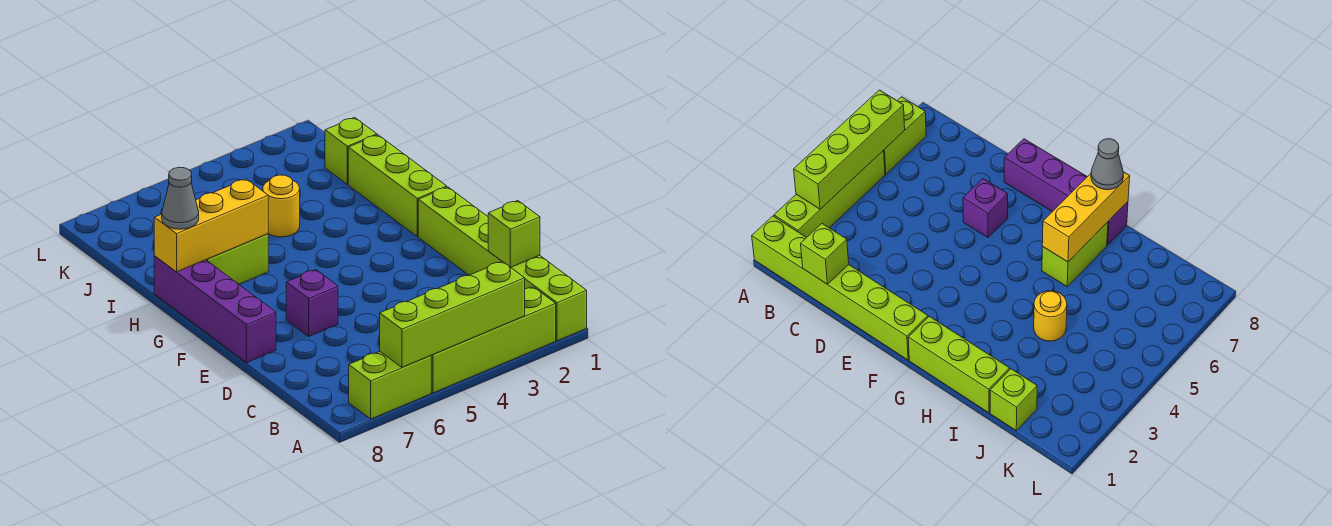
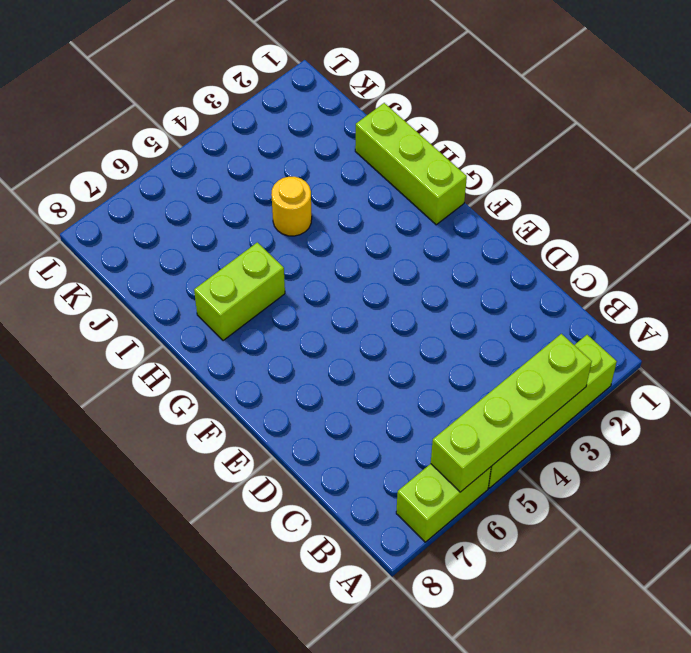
none -> lime brick A1:F1 level 1
none -> purple brick E6 level 1
none -> purple brick E8:H8 level 1

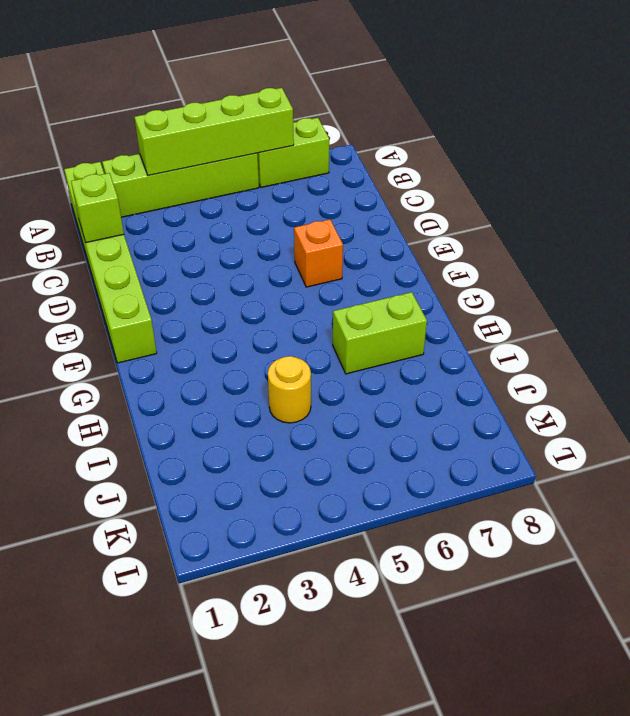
orange brick E6 level 1 -> purple brick E6 level 1
none -> purple brick E8:H8 level 1
none -> lime brick G1:I1 level 1
none -> lime brick J1 level 1

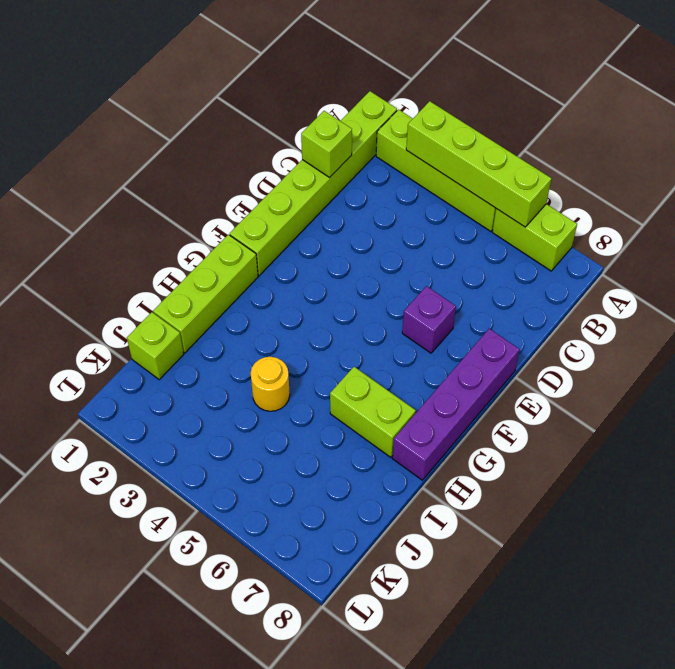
none -> yellow brick H6:H8 level 2
none -> grey cone H8 level 3

